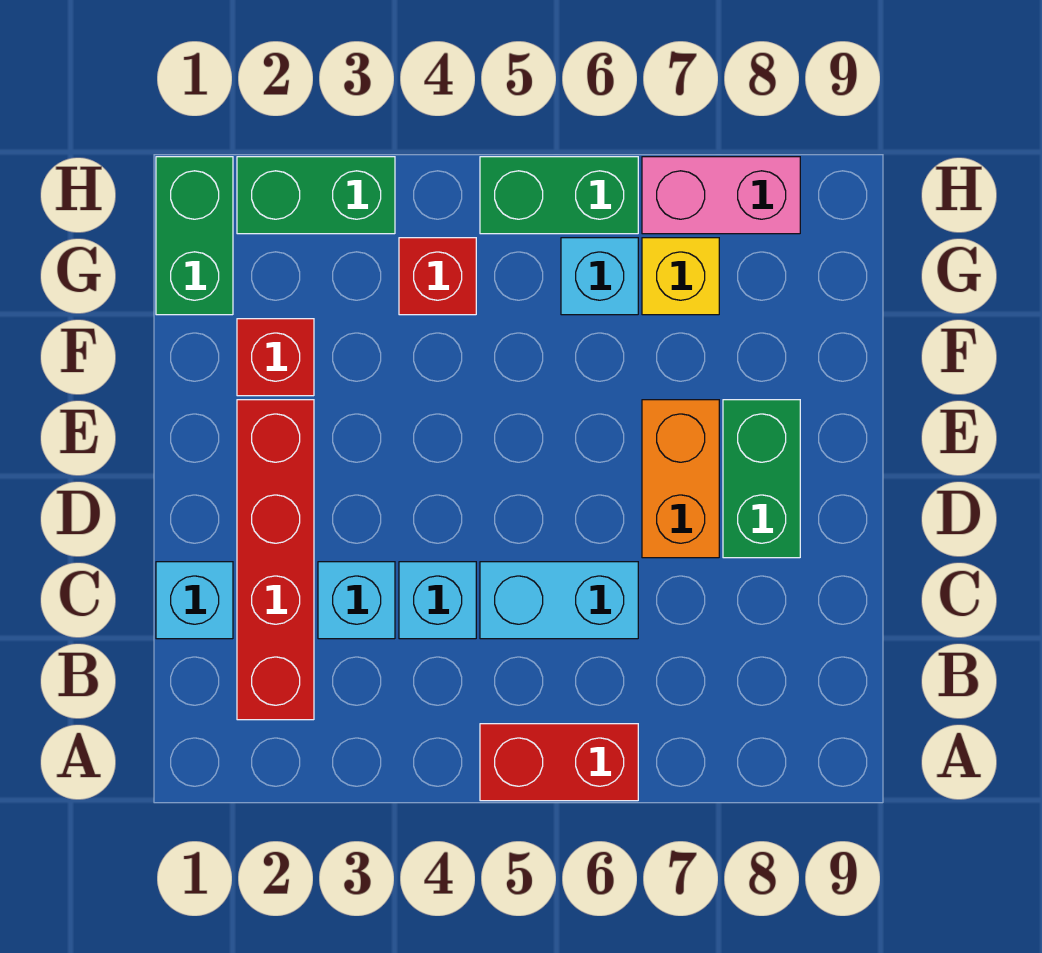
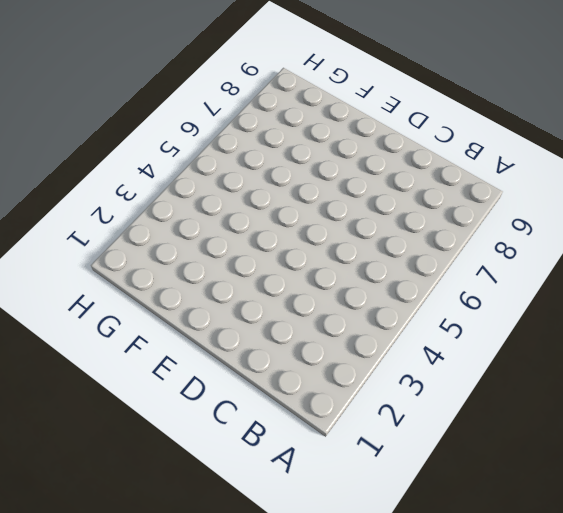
none -> red brick A5:A6 level 1
none -> red brick B2:E2 level 1
none -> cyan brick C1 level 1

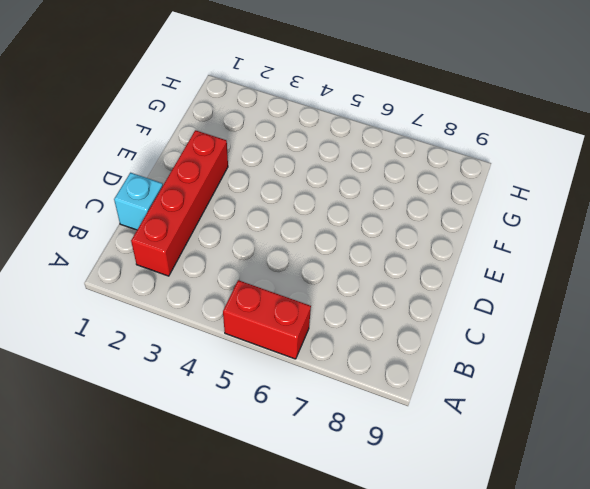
none -> cyan brick C3 level 1
none -> cyan brick C4 level 1
none -> cyan brick C5:C6 level 1

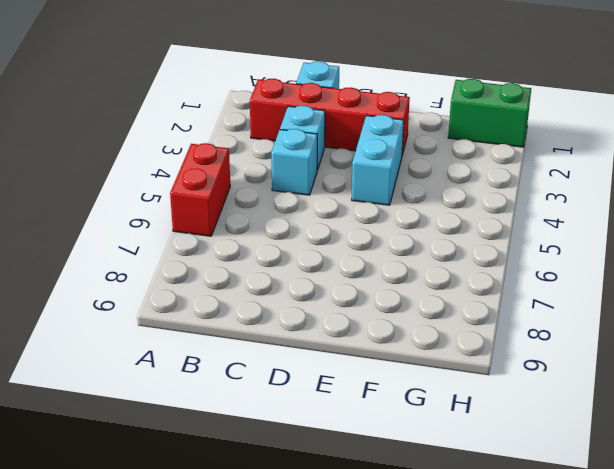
cyan brick E3:E4 level 1 -> cyan brick C5:C6 level 1
none -> orange brick D7:E7 level 1
none -> green brick D8:E8 level 1
none -> red brick F2 level 1

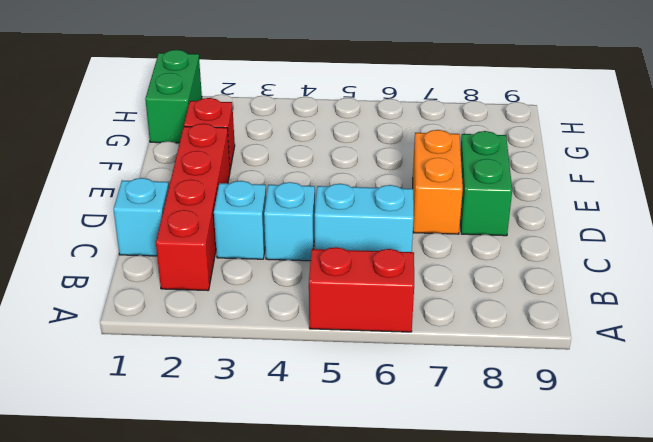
none -> red brick G4 level 1
none -> cyan brick G6 level 1
none -> yellow brick G7 level 1

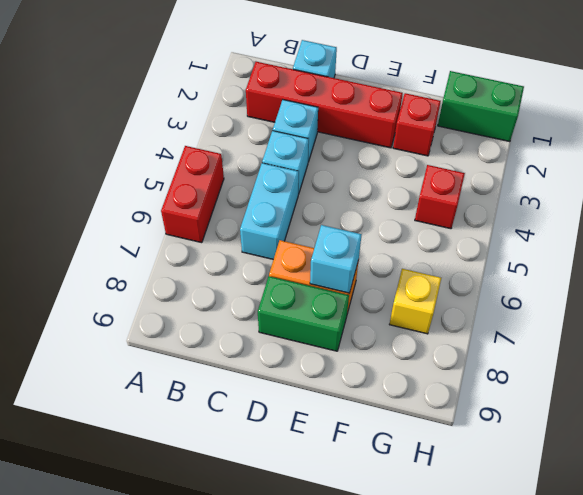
cyan brick E7 level 2 -> cyan brick G6 level 1
none -> green brick H2:H3 level 1
none -> green brick H5:H6 level 1
none -> pink brick H7:H8 level 1

